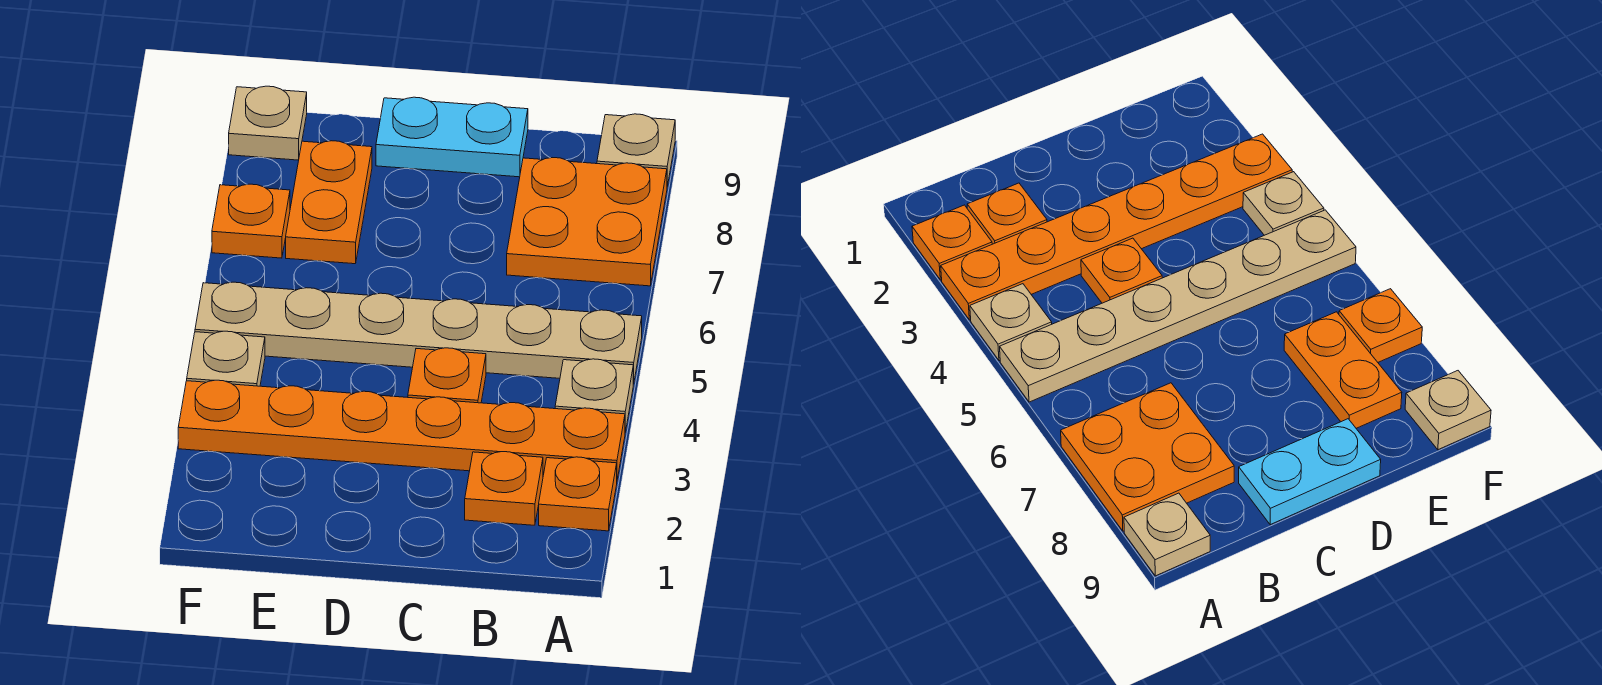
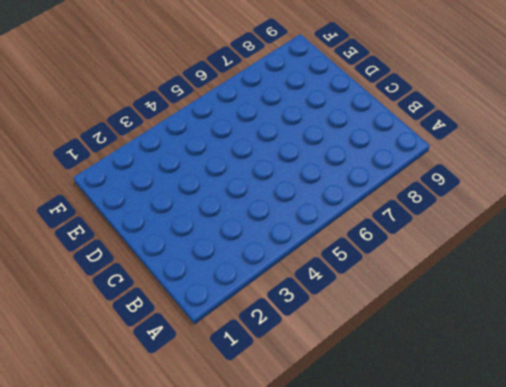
none -> orange plate A2 level 1
none -> orange plate A3:F3 level 1
none -> tan plate A4 level 1

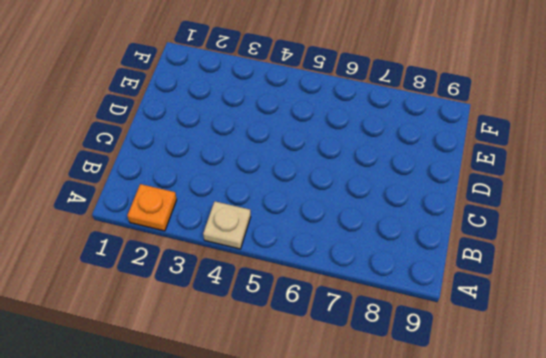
none -> orange plate A3:F3 level 1
none -> tan plate A5:F5 level 1
none -> orange plate A7:B8 level 1

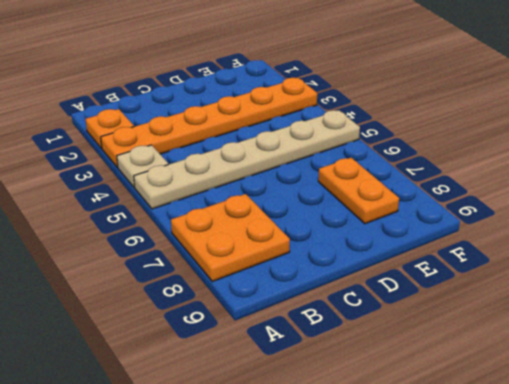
none -> tan plate A9 level 1
none -> orange plate B2 level 1
none -> orange plate C4 level 1

